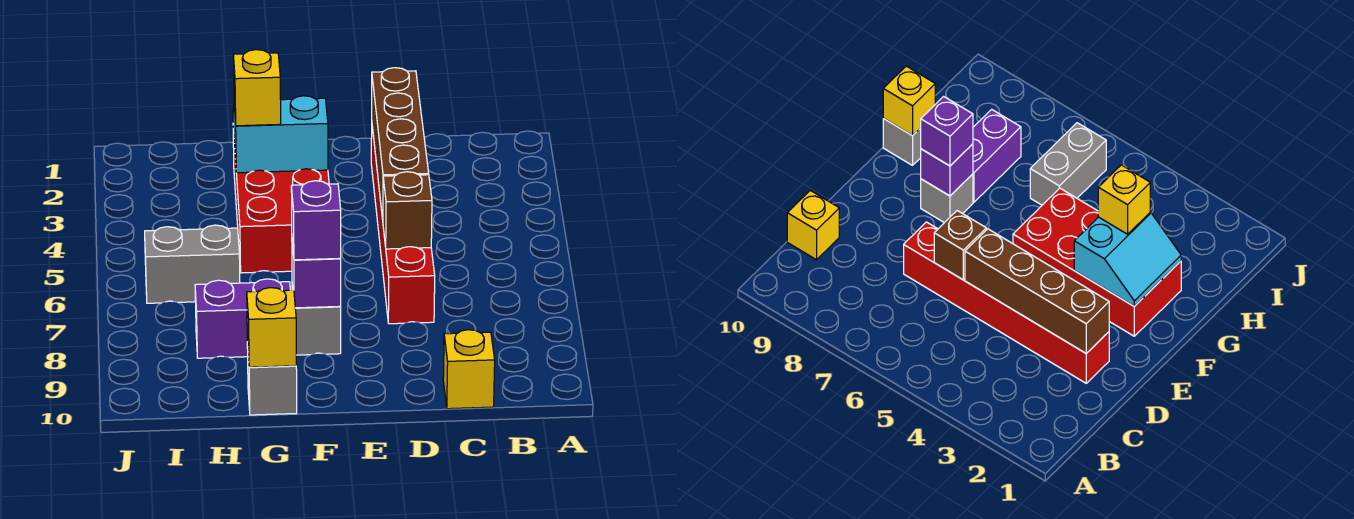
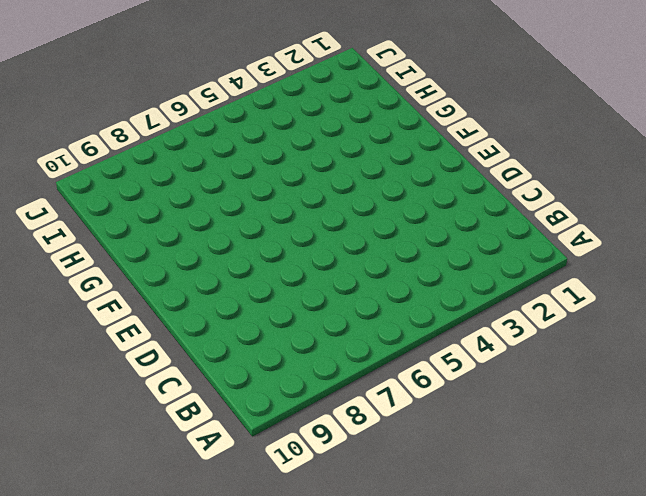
none -> yellow brick C10 level 1
none -> red brick D2:D7 level 1
none -> red brick F2:G5 level 1

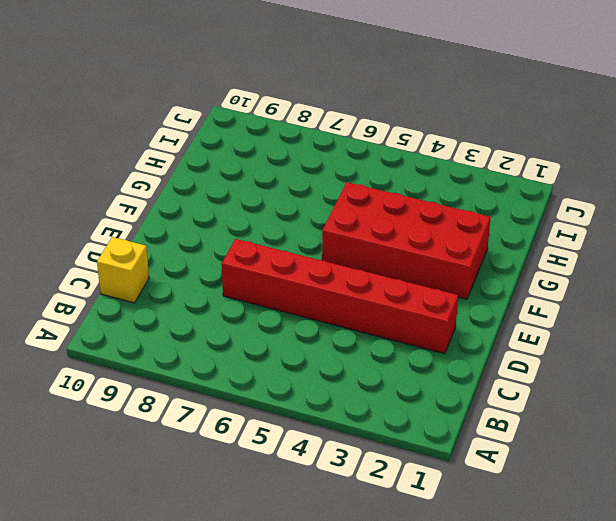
none -> grey brick F8 level 1
none -> purple brick G8:H8 level 1
none -> grey brick G10 level 1

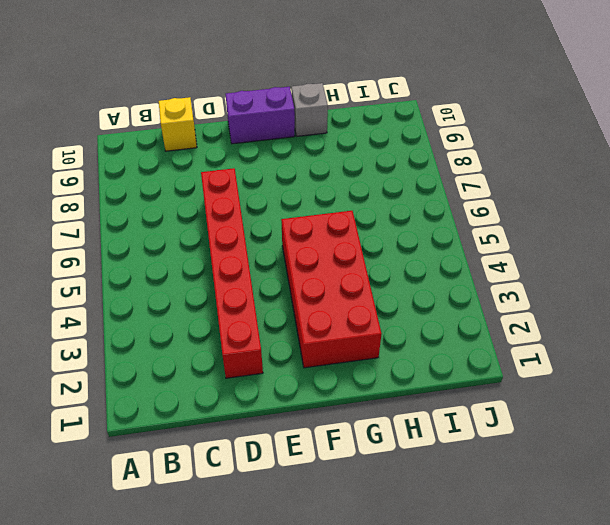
purple brick E10:F10 level 1 -> purple brick G8:H8 level 1
none -> grey brick F8 level 1
none -> grey brick H6:I6 level 1
none -> brown brick D2:D5 level 2

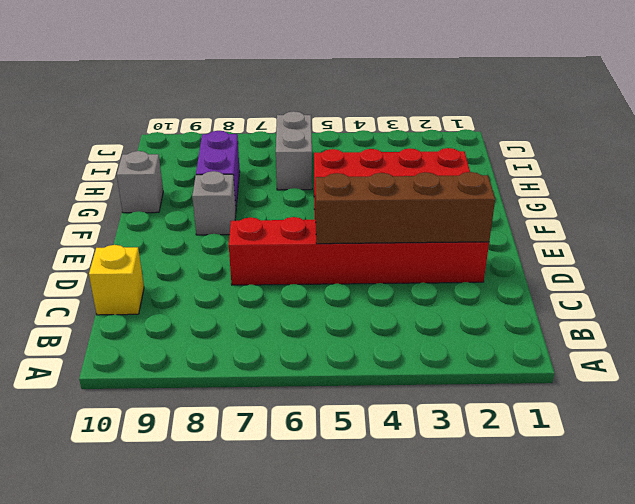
none -> brown brick D6 level 2
none -> cyan slope F2:G3 level 2 top 3
none -> purple brick F8 level 2

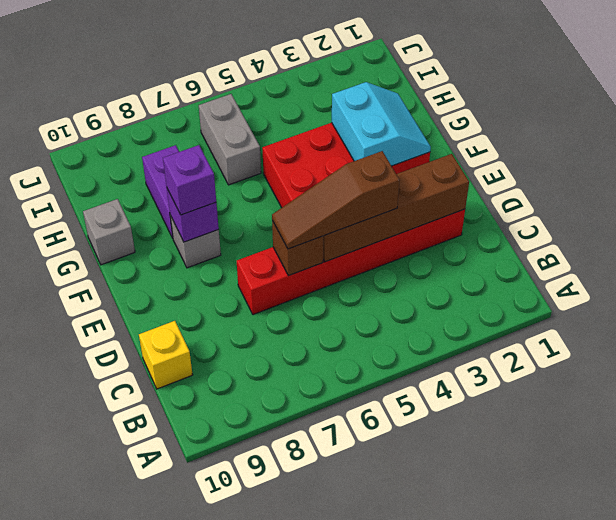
brown slope D4:D6 level 3 top 4 -> none
none -> yellow brick G10 level 2
none -> yellow brick G3 level 3

